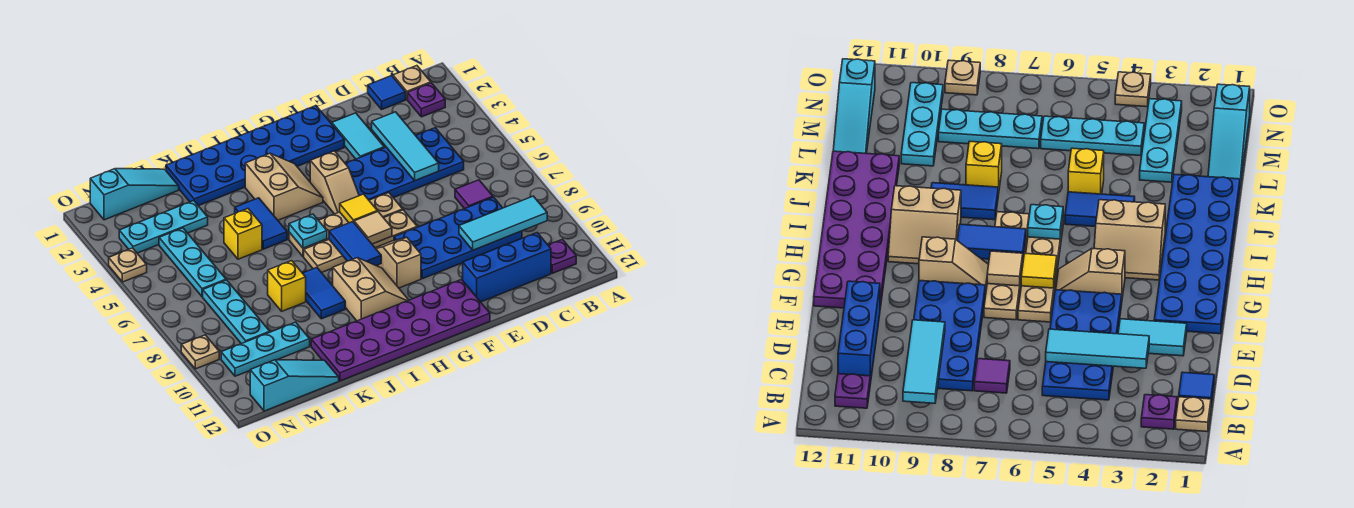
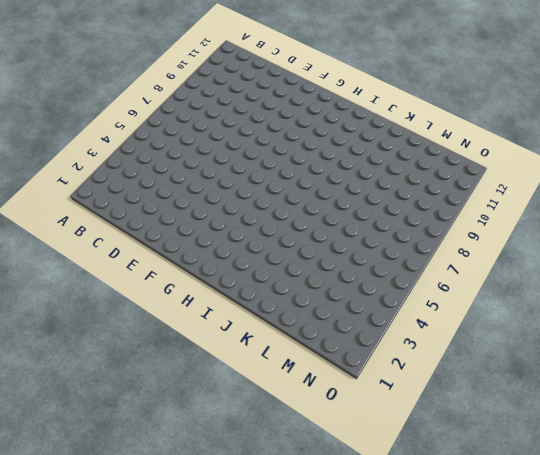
none -> tan plate B1 level 1
none -> purple plate B2 level 1
none -> purple plate B11 level 1
none -> blue tile C1 level 1

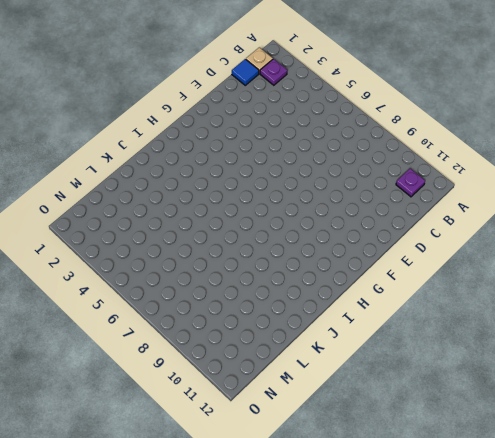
none -> blue plate C4:F5 level 1
none -> purple tile C7 level 1
none -> blue plate C8:F9 level 1
none -> blue brick C11:E11 level 1

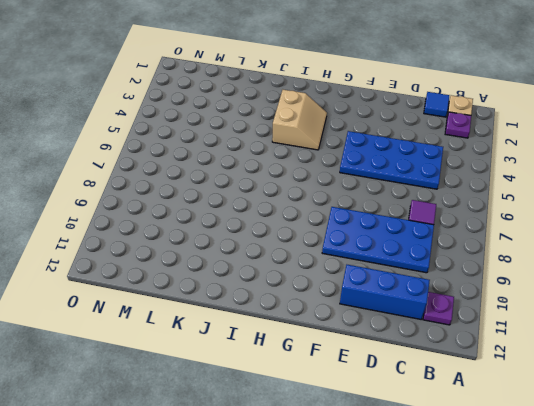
none -> cyan tile E2:E3 level 1
none -> blue plate F1:K2 level 1
none -> tan plate F6:I6 level 1
none -> tan plate F7:I7 level 1

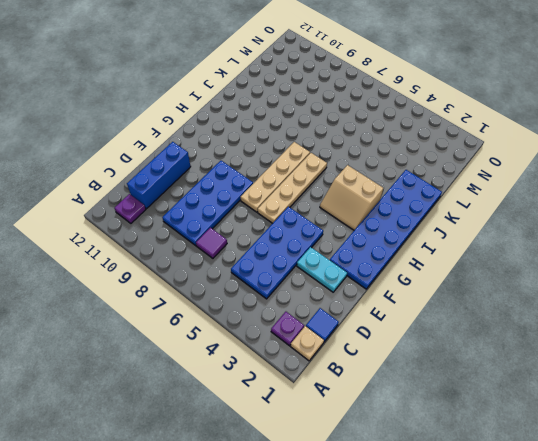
cyan plate E2:E3 level 1 -> cyan tile E2:E3 level 1
none -> purple plate F11:K12 level 1
none -> tan slope G4:G5 level 1 top 4
none -> tan slope G8:G9 level 1 top 9
none -> tan slope H9:I10 level 1 top I

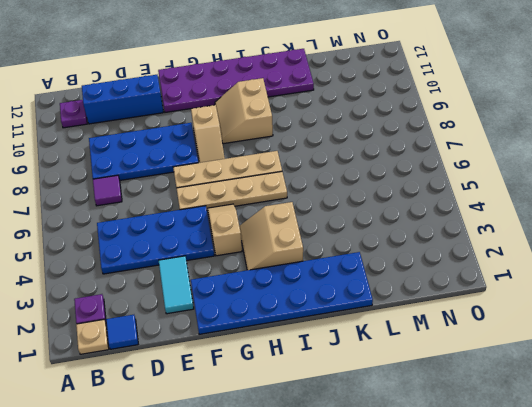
none -> blue tile J4:J5 level 1
none -> blue tile J8:J9 level 1
none -> yellow brick K5 level 1
none -> yellow brick K8 level 1

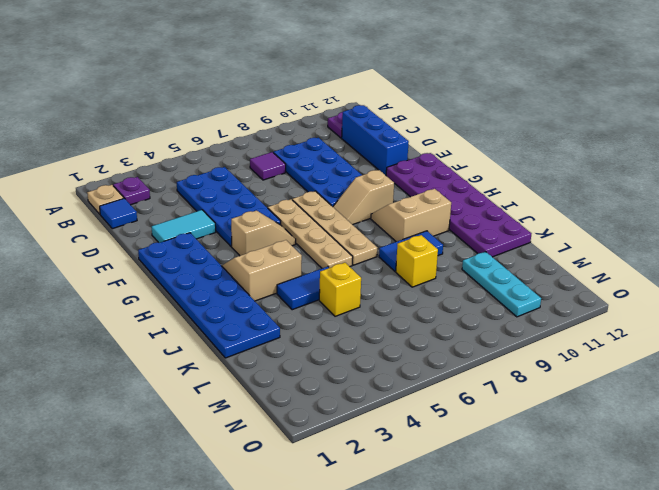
none -> cyan slope L1:N1 level 1 top N
none -> cyan plate L3:N3 level 1
none -> cyan slope L12:N12 level 1 top N
none -> cyan plate M4:M6 level 1

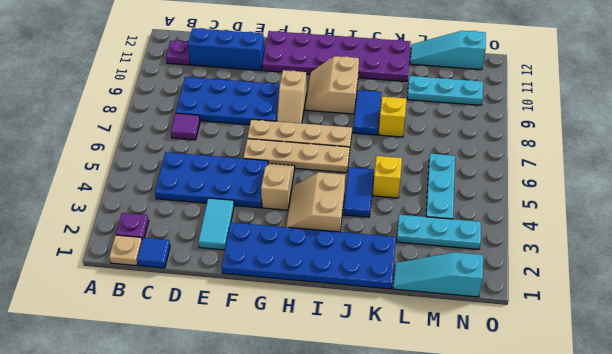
none -> cyan plate M7:M9 level 1
none -> tan plate O4 level 1
none -> tan plate O9 level 1
none -> cyan tile B9:D9 level 2

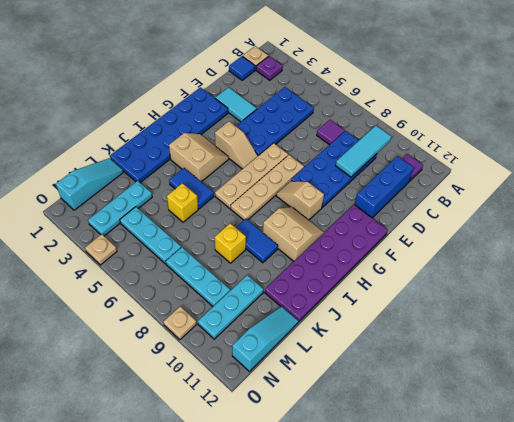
none -> cyan tile D3:D5 level 2
none -> yellow tile G6 level 2
none -> tan tile G7 level 2
none -> blue tile H7:H8 level 2

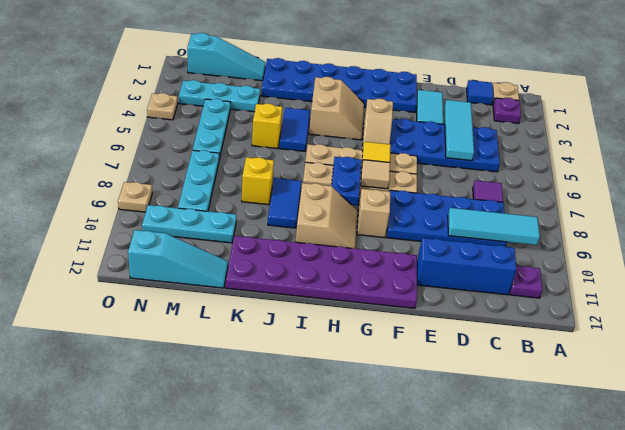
blue plate H7:H8 level 2 -> blue tile H7:H8 level 2
none -> cyan plate I6 level 2

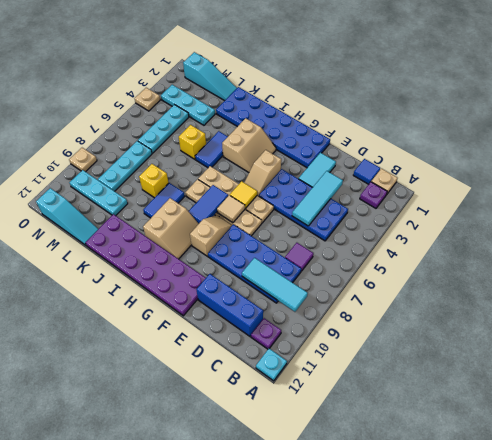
cyan plate A12 level 1 -> cyan plate I6 level 2

